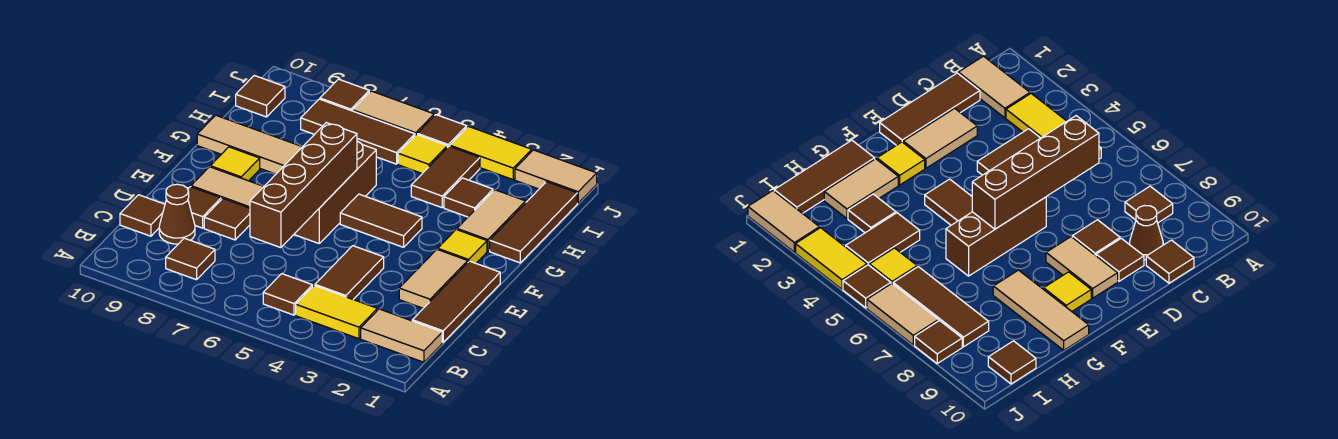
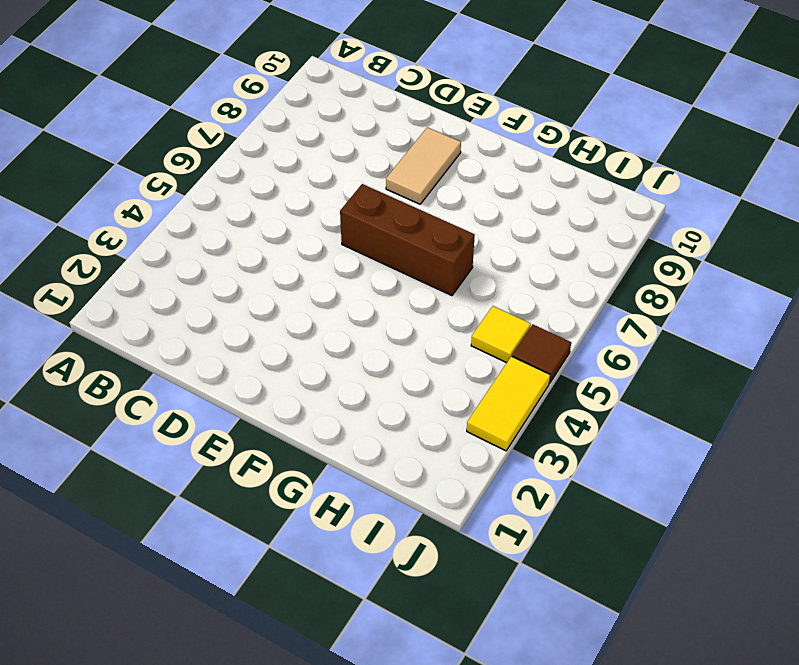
none -> tan tile B1:B2 level 1
none -> yellow tile B3:B4 level 1
none -> brown tile B5 level 1
none -> brown tile B8 level 1

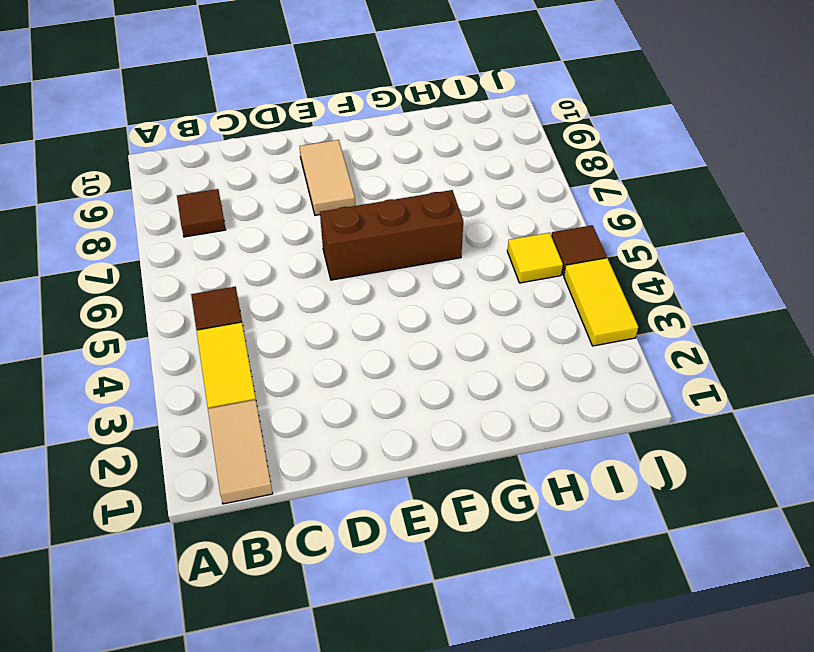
none -> brown tile C1:E1 level 1
none -> brown tile C4:D4 level 1
none -> brown cone C9 level 1
none -> brown tile C10 level 1

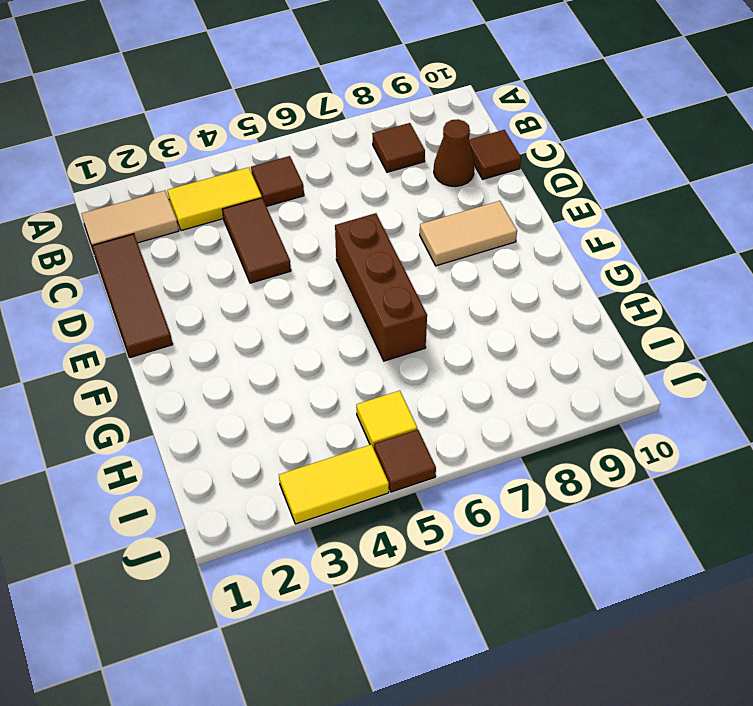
none -> tan tile D2:E2 level 1
none -> brown tile D8 level 1
none -> brown tile D9 level 1
none -> yellow tile F2 level 1

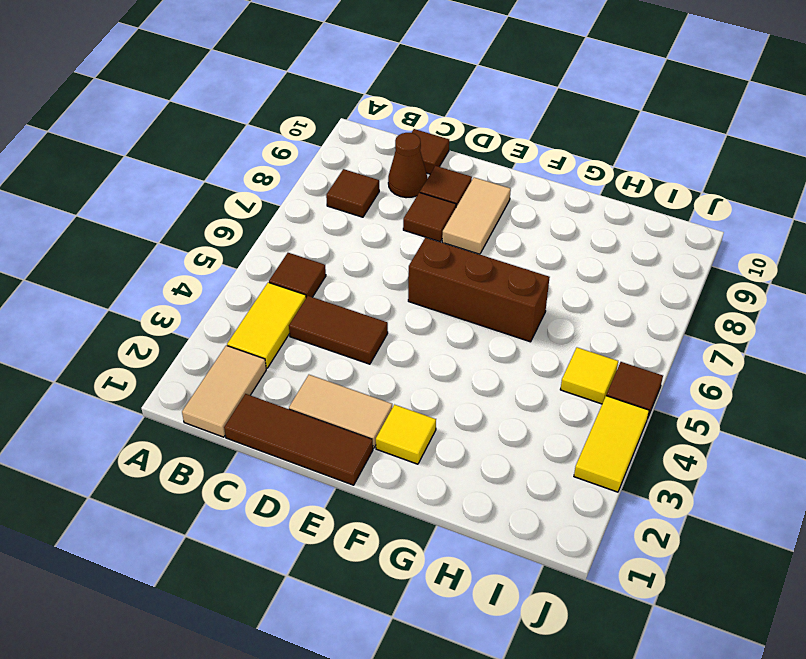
none -> brown tile F4:F5 level 1
none -> yellow tile F9 level 1
none -> brown tile G1:I1 level 1
none -> tan tile G2:H2 level 1

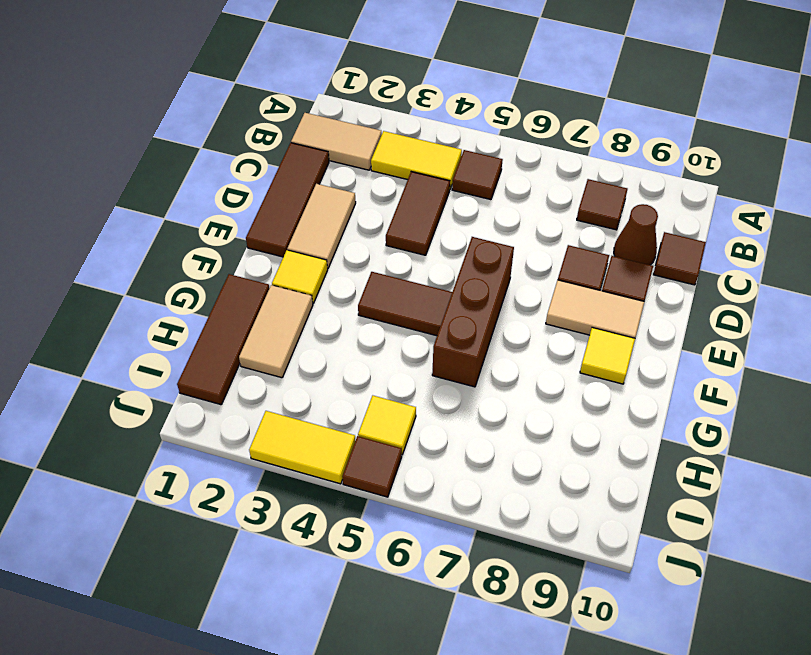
none -> tan tile G8:G10 level 1
none -> brown tile H3 level 1
none -> brown tile H4:I4 level 1
none -> brown tile I6:I8 level 1

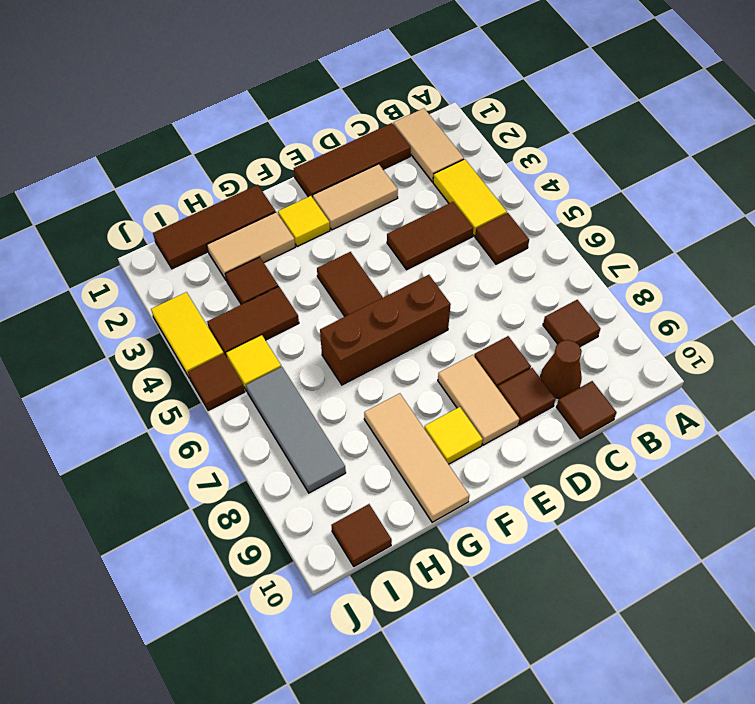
grey tile I6:I8 level 1 -> brown tile I6:I8 level 1
none -> tan tile J1:J2 level 1
none -> tan tile J6:J7 level 1
none -> brown tile J8 level 1
none -> brown brick C6:F6 level 2

